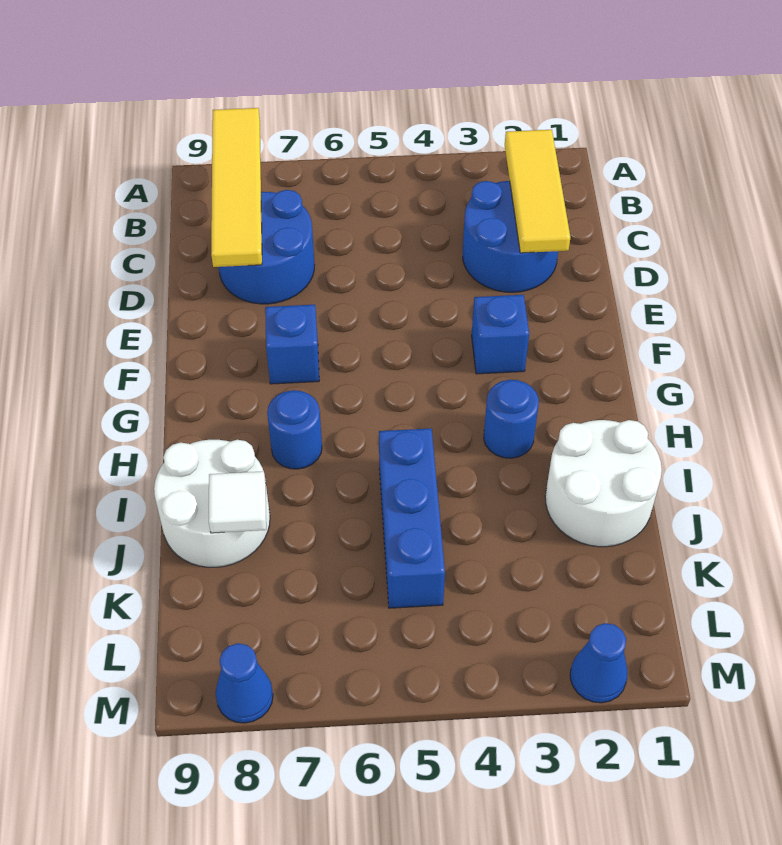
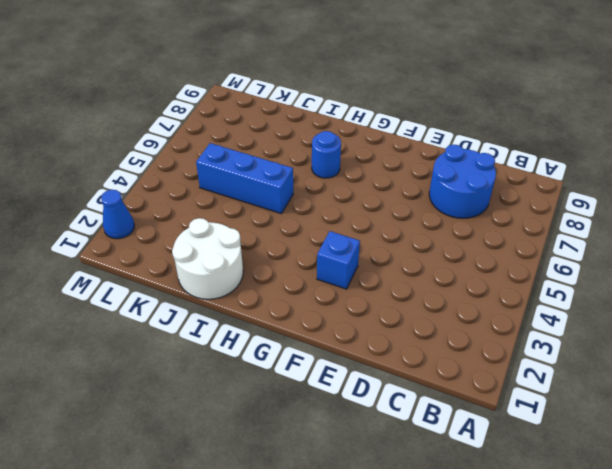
none -> blue round brick C2:D3 level 1
none -> blue brick F7 level 1
none -> blue round brick H3 level 1

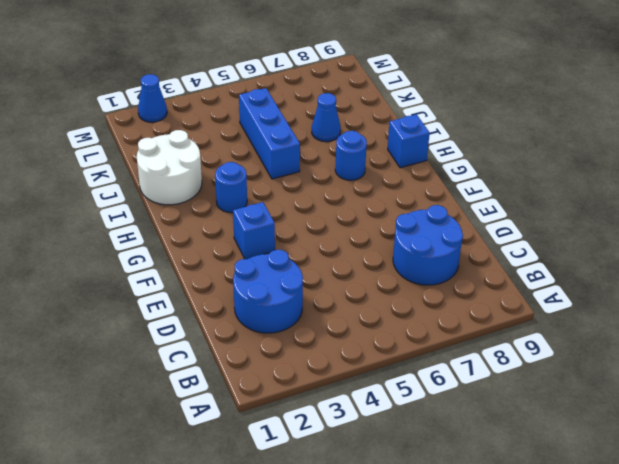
blue brick H9 level 1 -> blue brick F7 level 1
blue cone J7 level 1 -> blue cone M8 level 1
none -> white round brick I8:J9 level 1
none -> yellow tile A8:D8 level 2
none -> yellow tile B2:D2 level 2

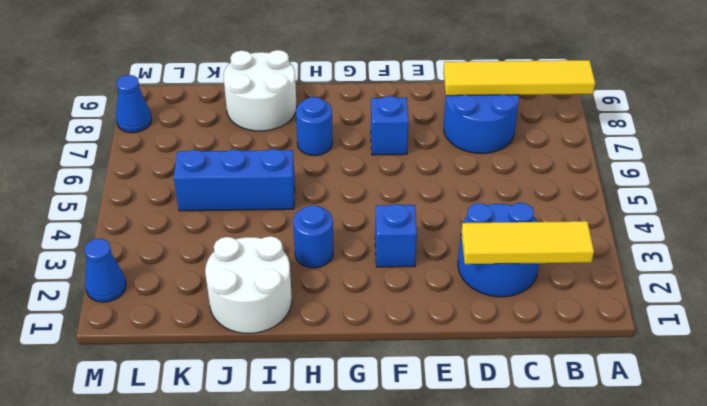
none -> white tile J8 level 2

